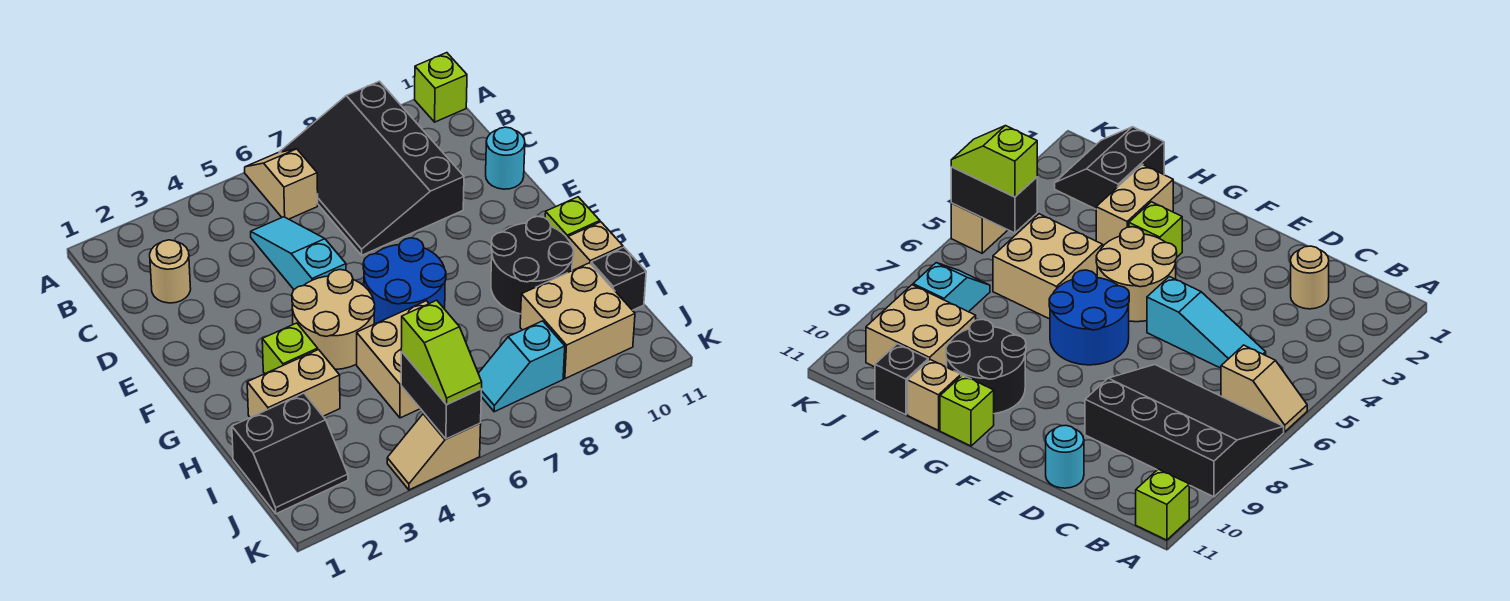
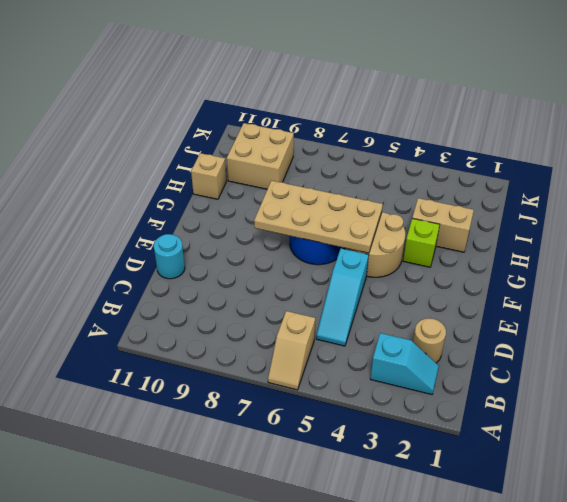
cyan slope B2:B3 level 1 top 3 -> cyan slope J7:J8 level 1 top 8
tan plate F5:G8 level 2 -> none
none -> black slope A7:D9 level 1 top 9
none -> lime brick A11 level 1
none -> black round brick G9:H10 level 1

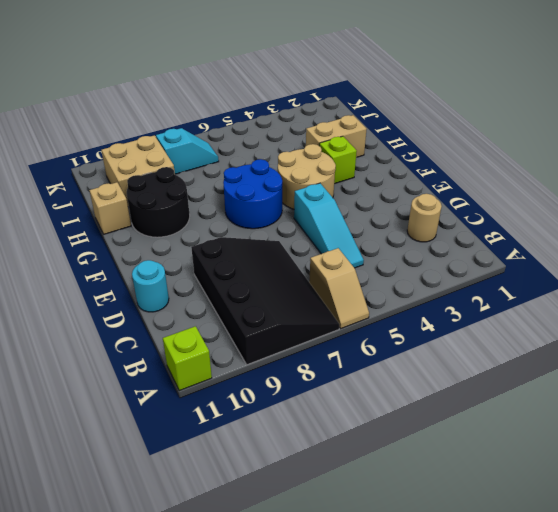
none -> lime brick G11 level 1
none -> tan brick H5:I6 level 1
none -> black slope I1:J2 level 1 top I

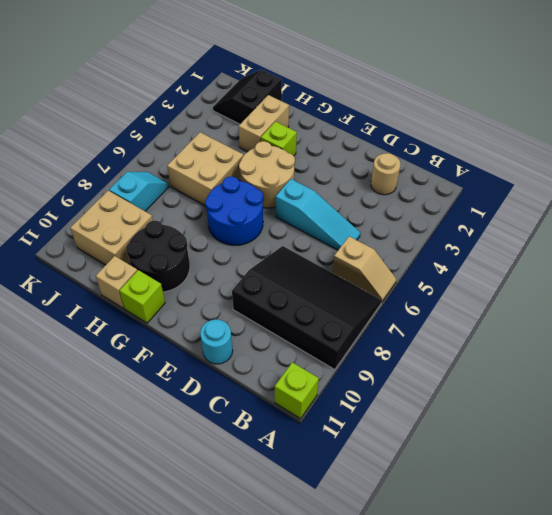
none -> black brick I11 level 1
none -> tan slope K4:K5 level 1 top 5
none -> black brick J5:K5 level 2

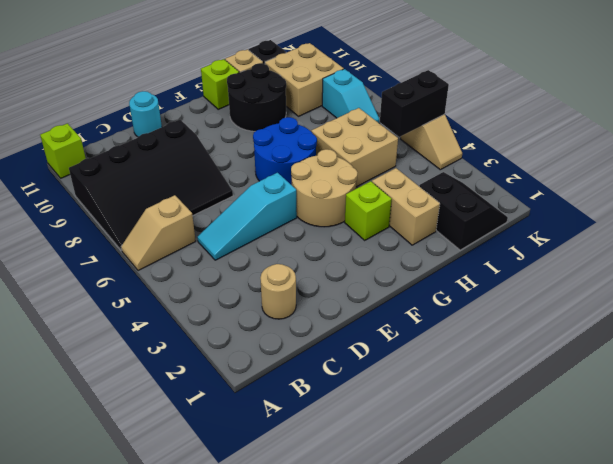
none -> lime slope J5:K5 level 3 top J

